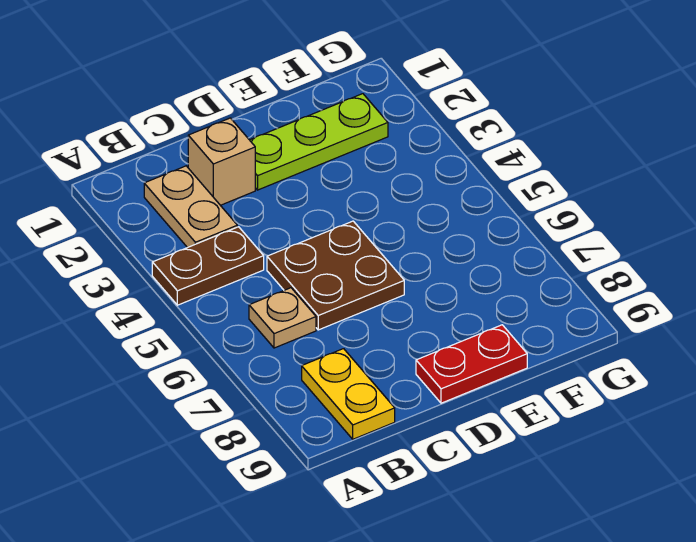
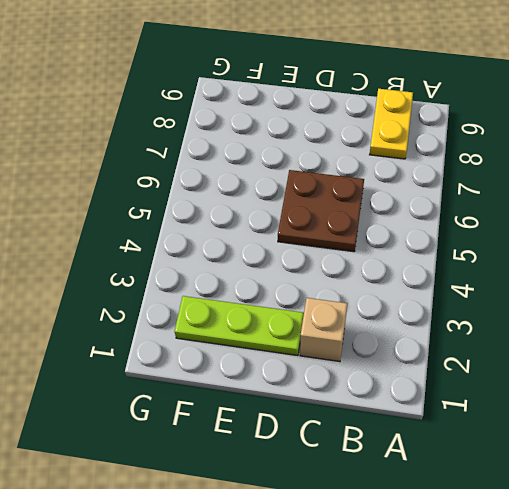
none -> brown plate A4:B4 level 1
none -> tan plate B2:B3 level 1

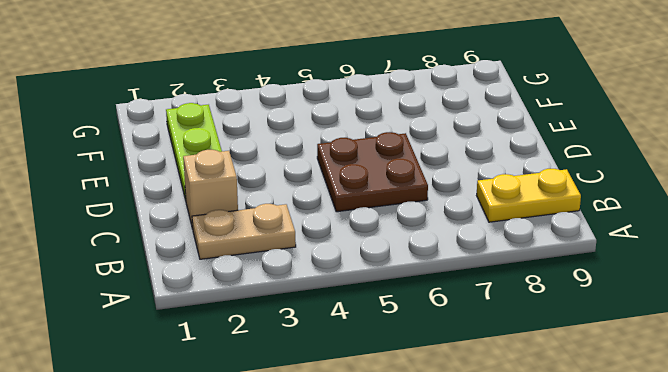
none -> brown plate A4:B4 level 1
none -> tan plate B6 level 1

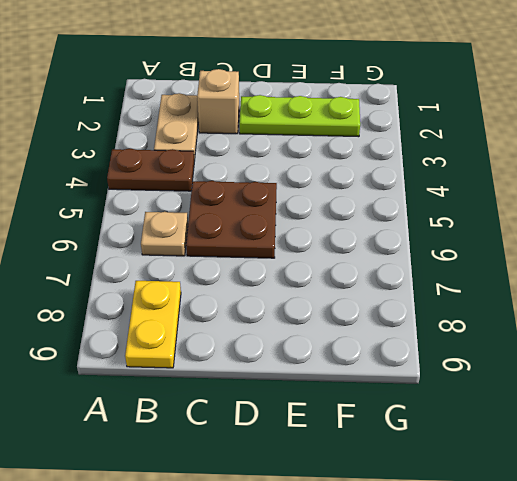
none -> red plate D9:E9 level 1

